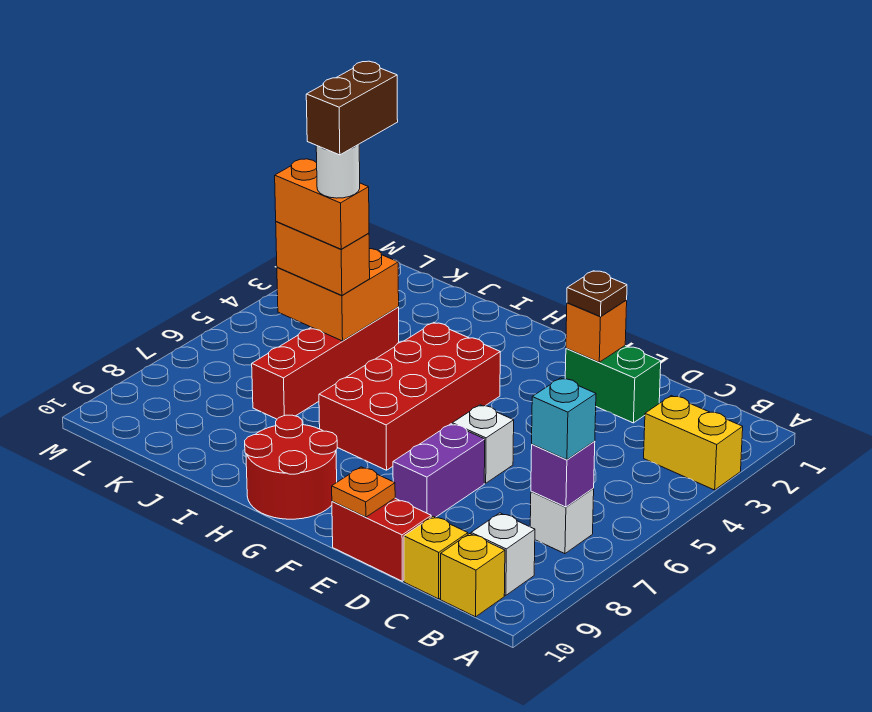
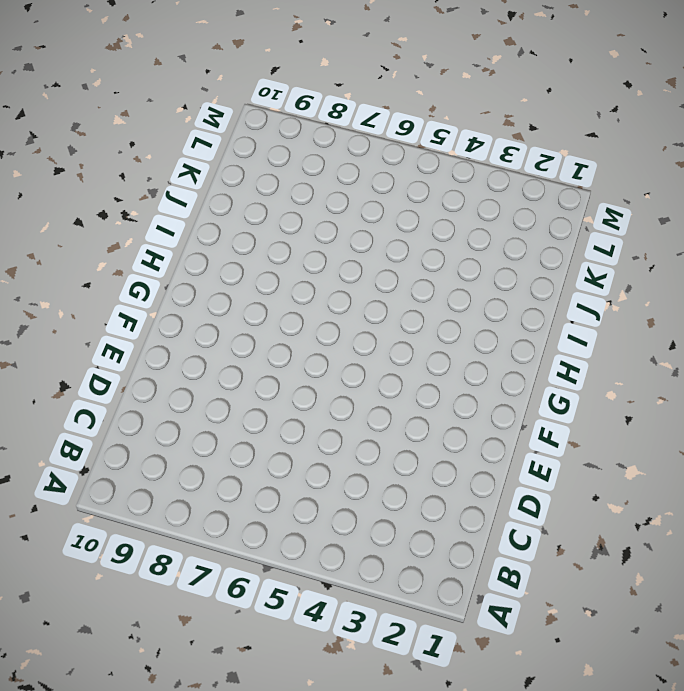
none -> yellow brick A3:B3 level 1
none -> white brick B7 level 1
none -> white brick B9 level 1

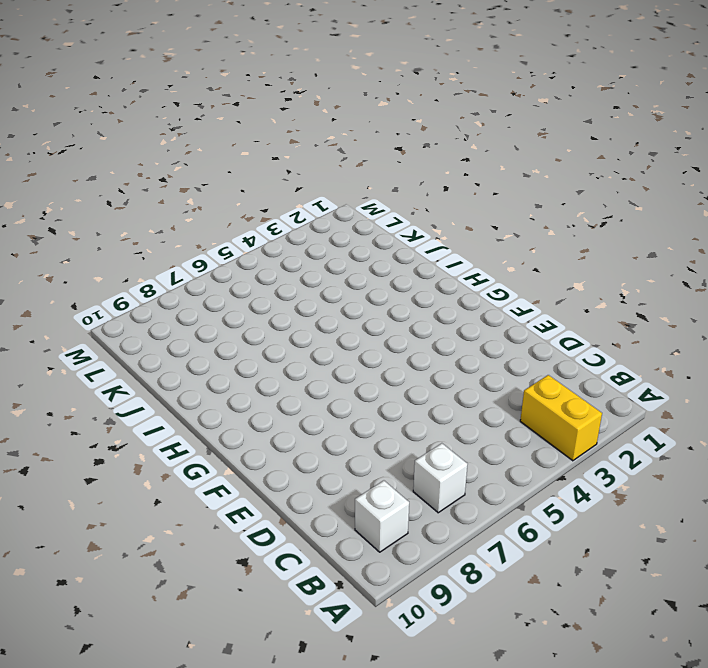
none -> yellow brick B10 level 1
none -> yellow brick C10 level 1
none -> green brick D2:E2 level 1

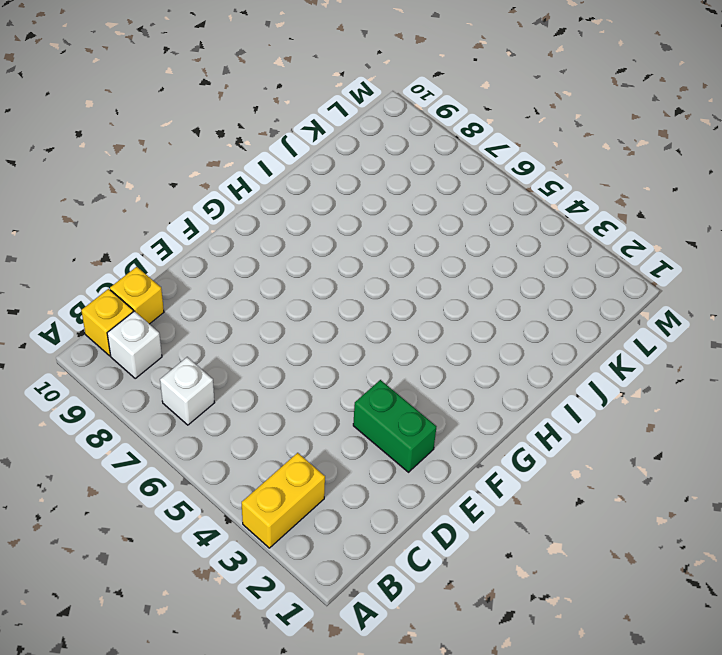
green brick E2:E3 level 1 -> green brick D2:E2 level 1
none -> red brick D10:E10 level 1
none -> white brick E6 level 1
none -> purple brick E7:E8 level 1

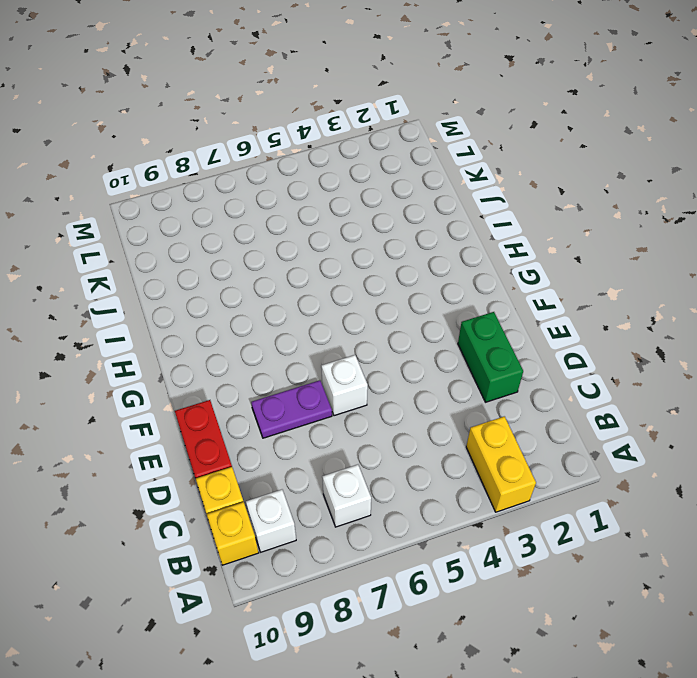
purple plate E7:E8 level 1 -> purple brick E7:E8 level 1
none -> red brick G4:H7 level 1
none -> red round brick G9:H10 level 1
none -> red brick J4:J7 level 1

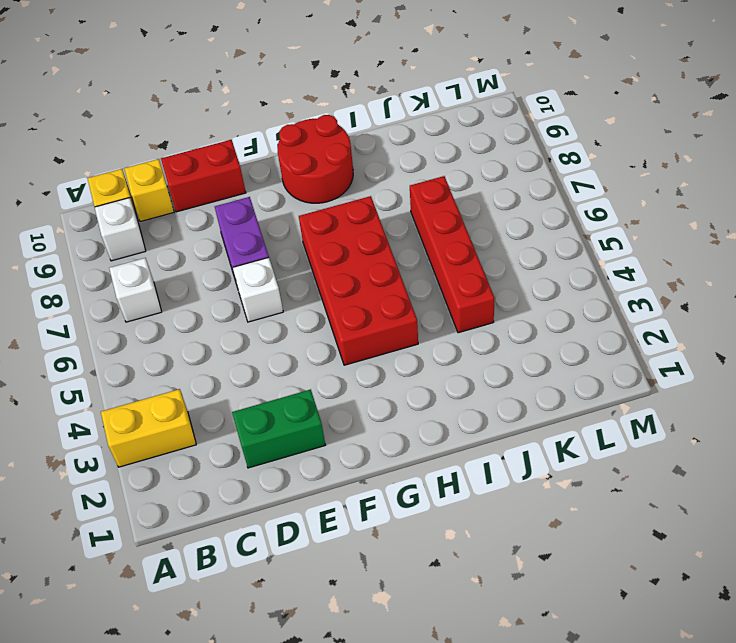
none -> purple brick B7 level 2
none -> orange brick E2 level 2
none -> orange plate E10 level 2

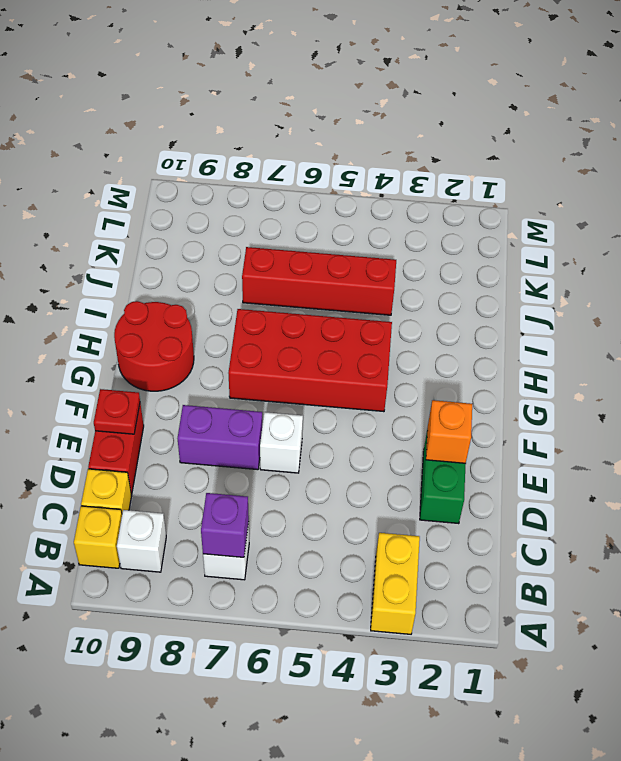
red plate E10 level 2 -> orange plate E10 level 2
none -> orange brick J4:K5 level 2
none -> cyan brick B7 level 3
none -> brown plate E2 level 3

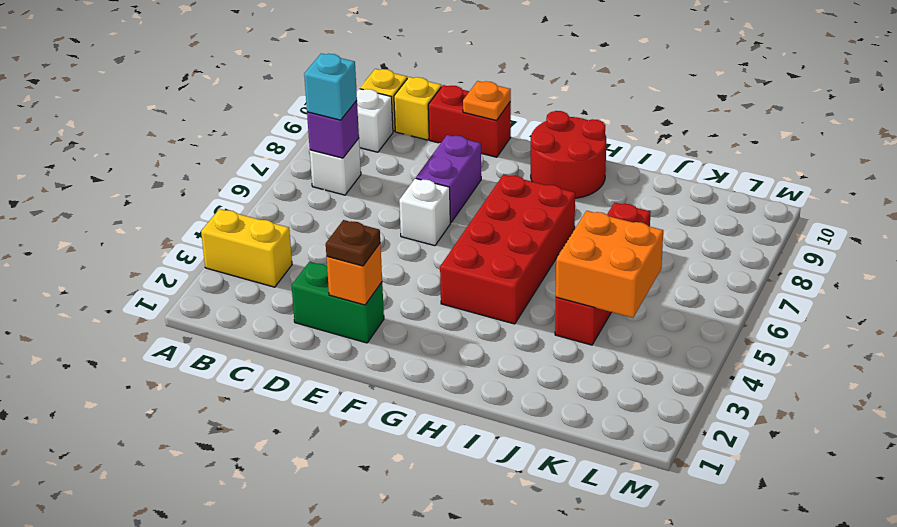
none -> orange brick J5:K5 level 3
none -> orange brick J5:K5 level 4
none -> white round brick J5 level 5

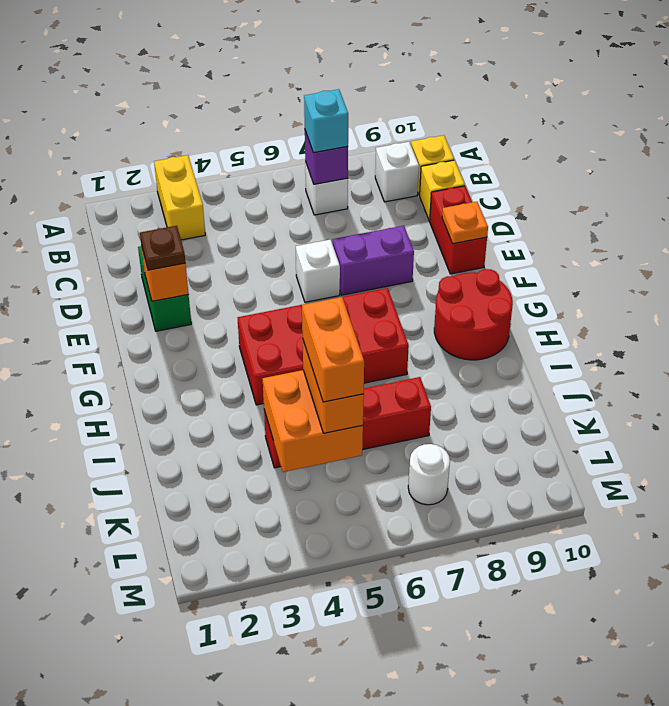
white round brick L7 level 1 -> white round brick J5 level 5
none -> brown brick J4:J5 level 6

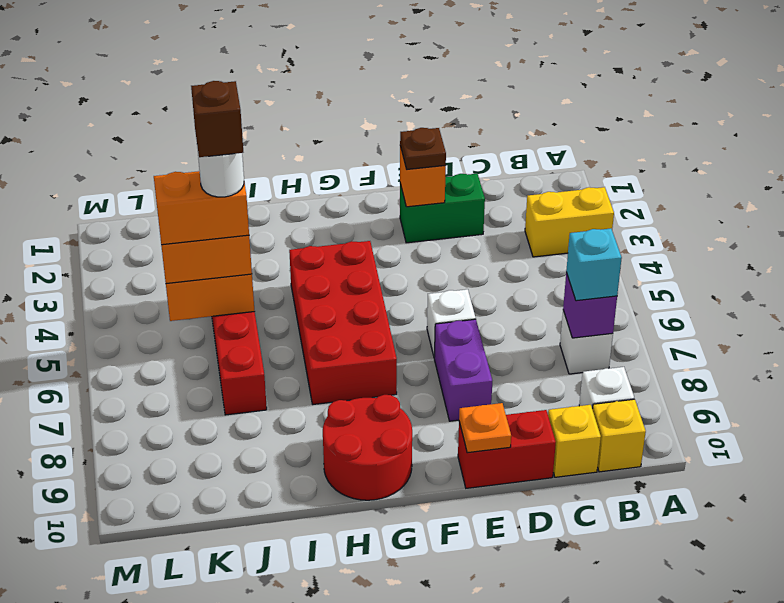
brown brick J5 level 6 -> brown brick J4:J5 level 6

